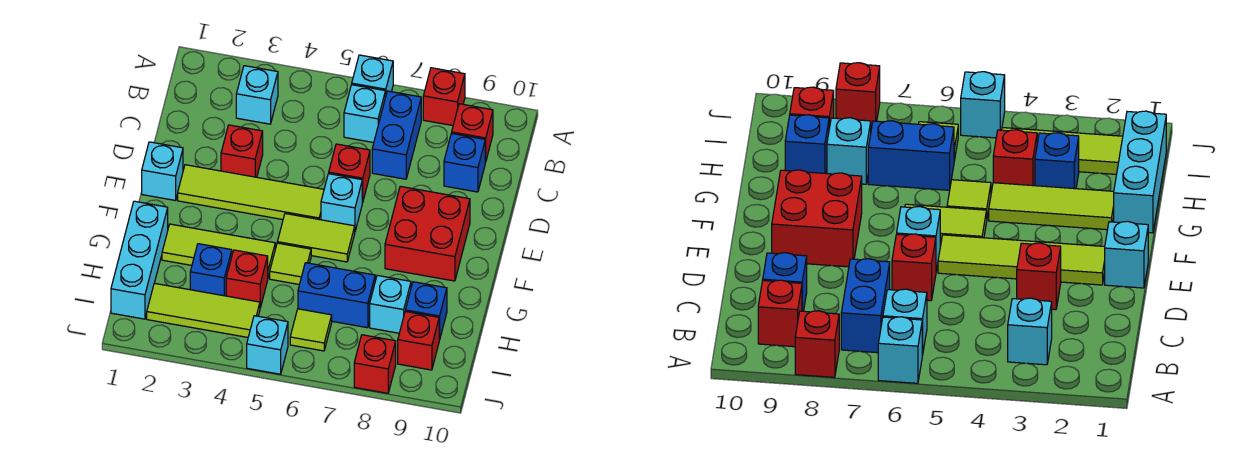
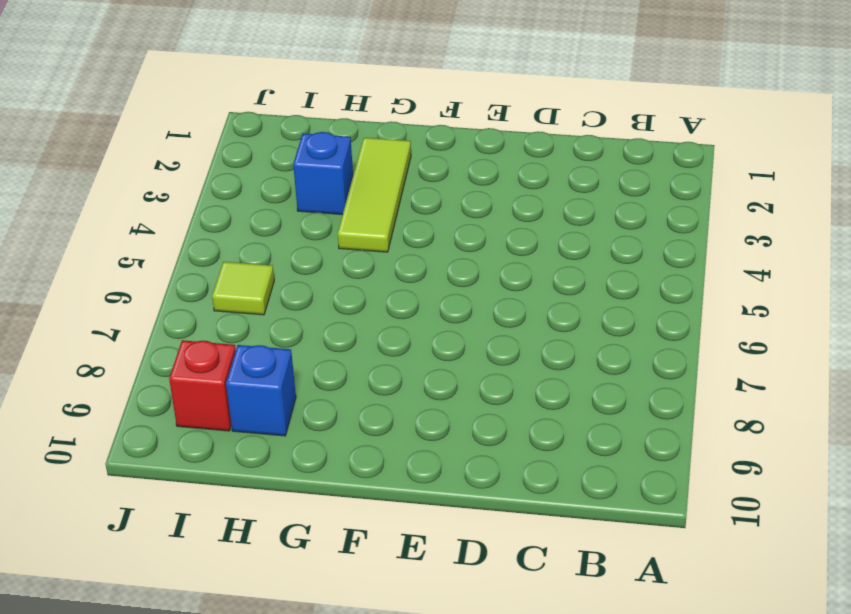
none -> cyan brick A6 level 1
none -> red brick A8 level 1
none -> cyan brick B3 level 1

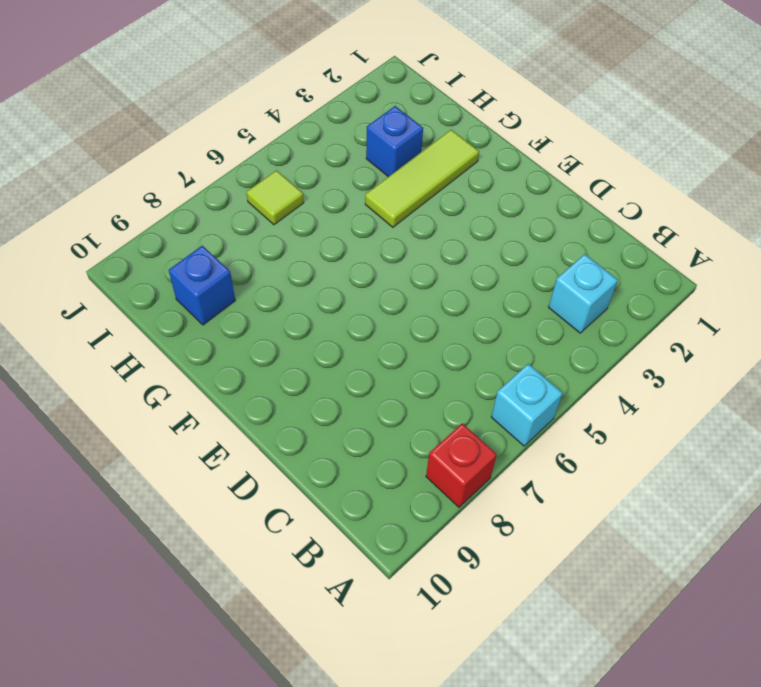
none -> cyan brick B6 level 1
none -> blue brick B7:C7 level 1
none -> red brick B9 level 1

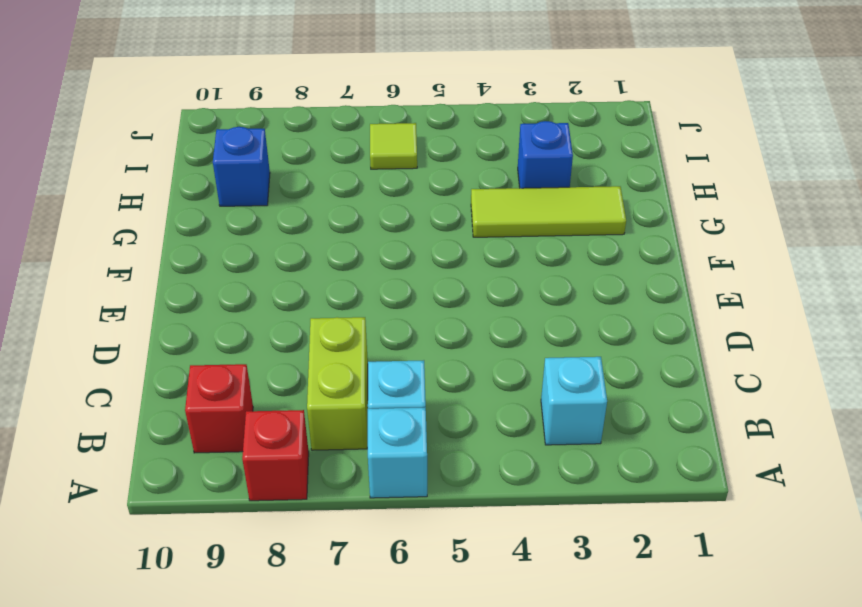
lime brick B7:C7 level 1 -> blue brick B7:C7 level 1
none -> blue brick C9 level 1
none -> red brick D3 level 1
none -> red brick D6 level 1

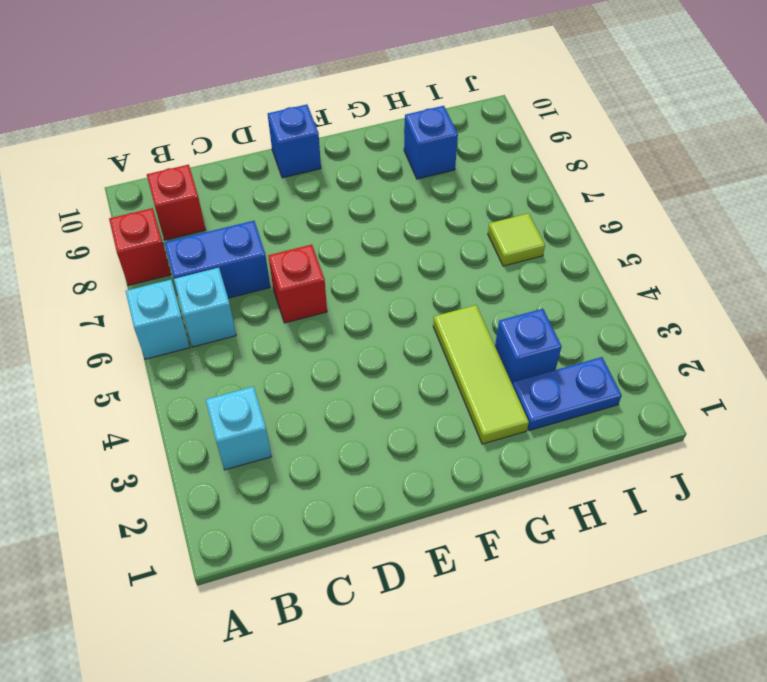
blue brick E10 level 1 -> blue brick C9 level 1
blue plate H2:I2 level 1 -> lime tile I2:I4 level 1
none -> red brick D3 level 1
none -> cyan brick E1 level 1
none -> lime tile E2:E5 level 1

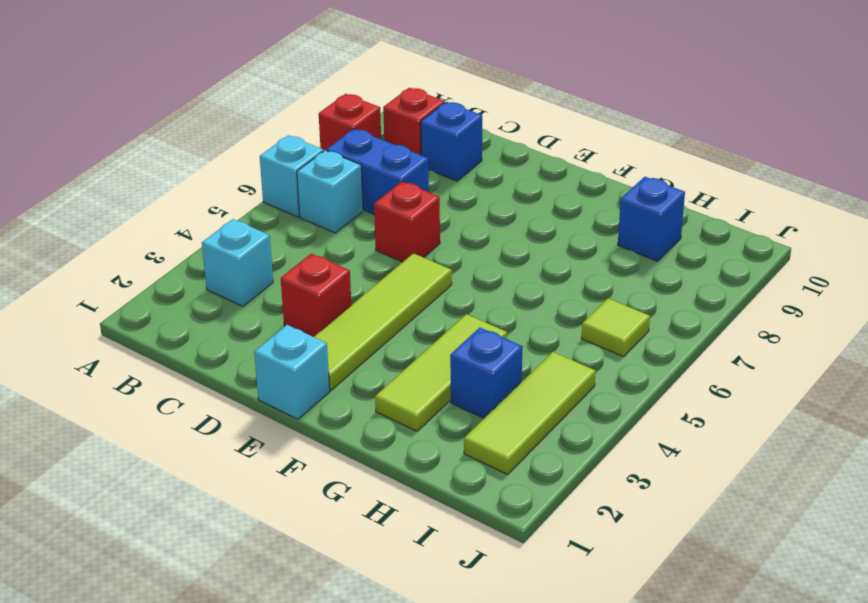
none -> cyan brick E6 level 1
none -> red brick E8:F9 level 1
none -> lime tile F5:F6 level 1

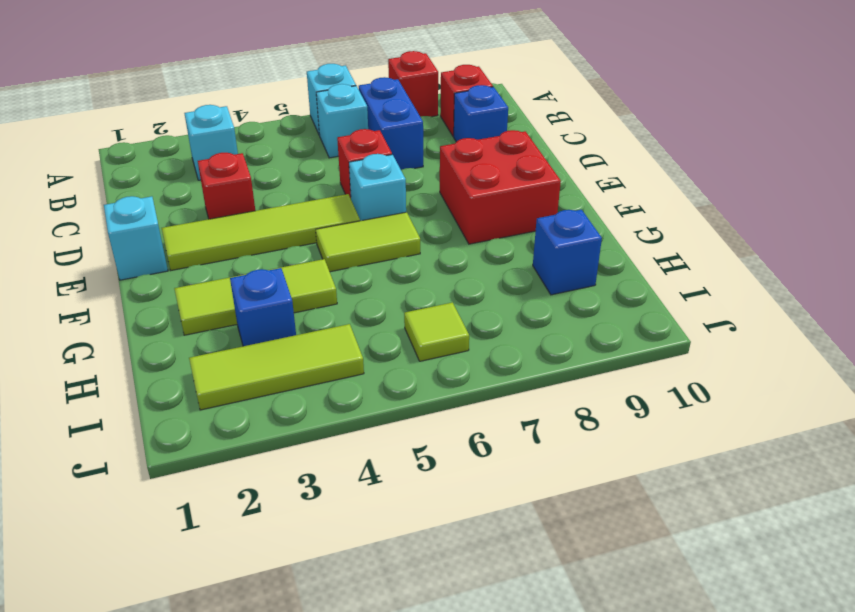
none -> cyan brick G1:I1 level 1
none -> lime tile G5 level 1
none -> red brick H4 level 1

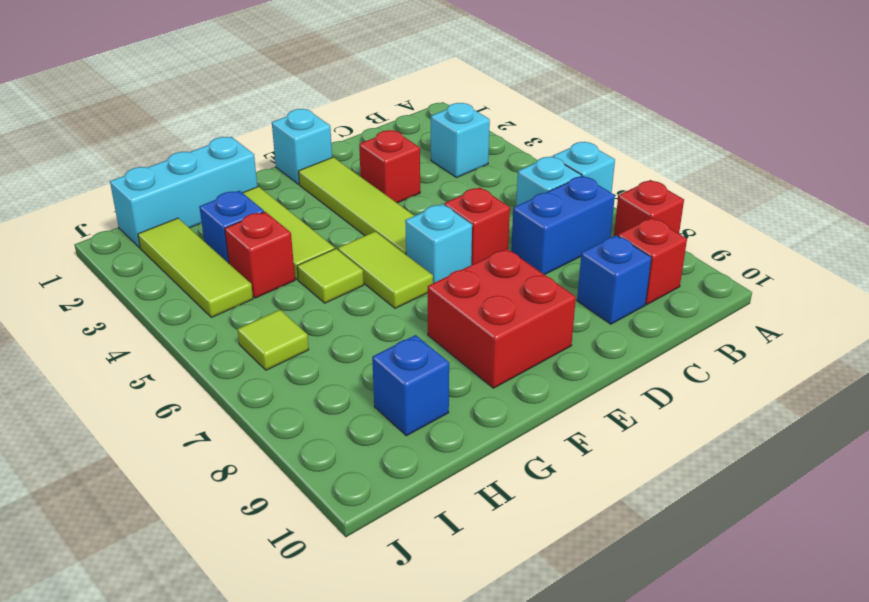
none -> blue brick H6:H7 level 1
none -> cyan brick H8 level 1
none -> red brick I9 level 1

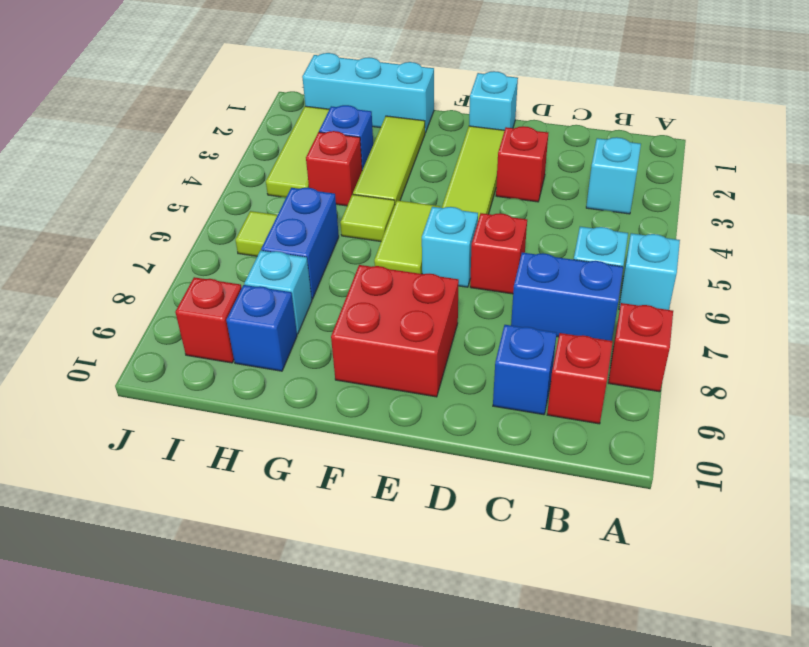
none -> cyan brick J5 level 1
none -> red brick J8 level 1

